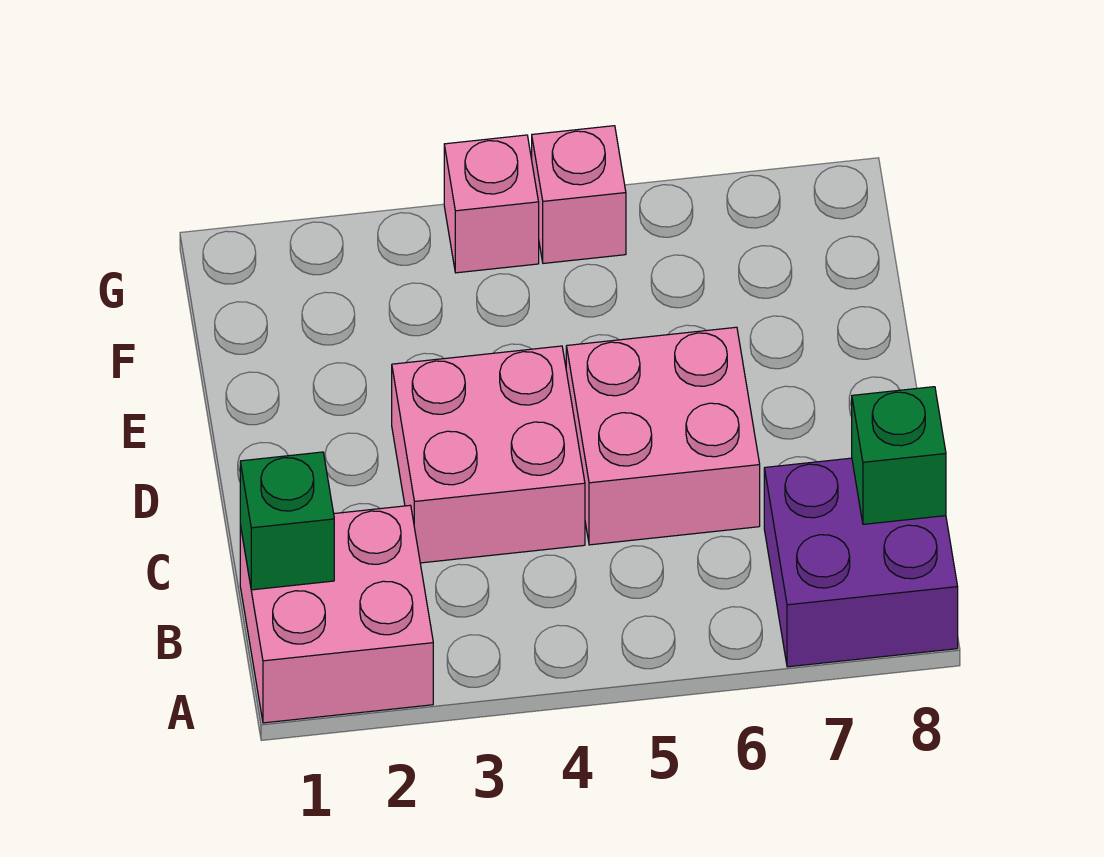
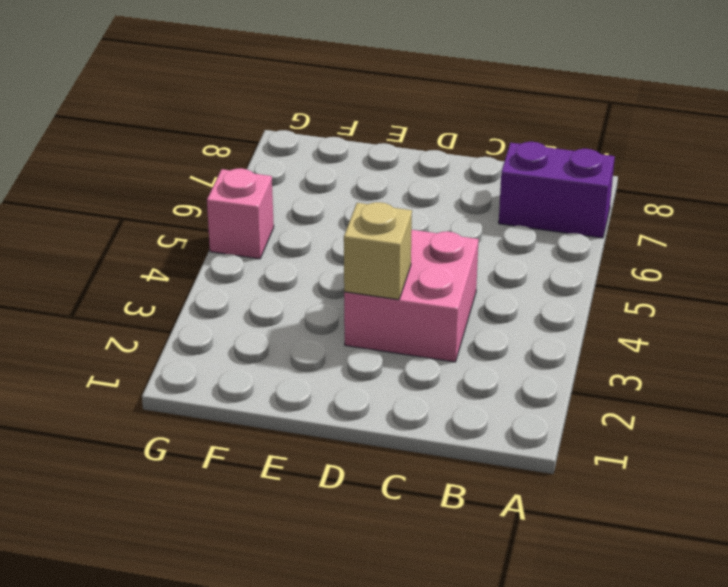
purple brick A7:B7 level 1 -> purple brick A7:B8 level 1
tan brick D3 level 2 -> none
none -> pink brick A1:B2 level 1
none -> pink brick C5:D6 level 1

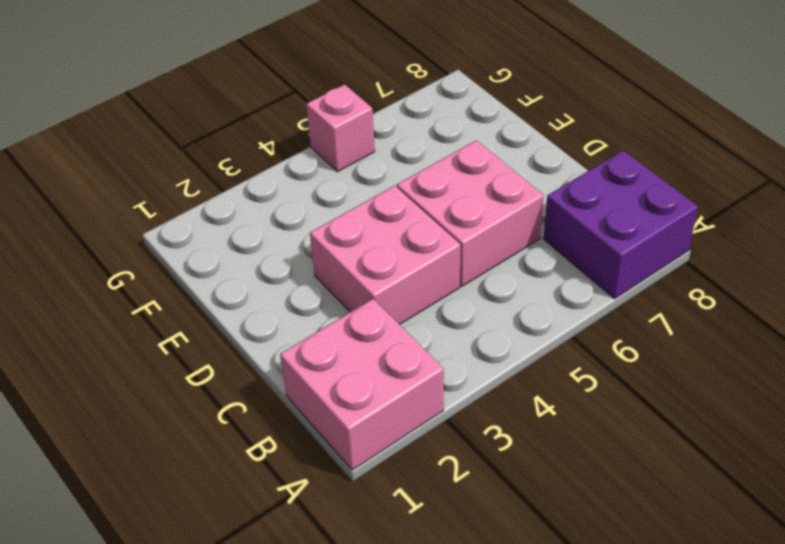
none -> pink brick G4 level 1
none -> green brick B1 level 2

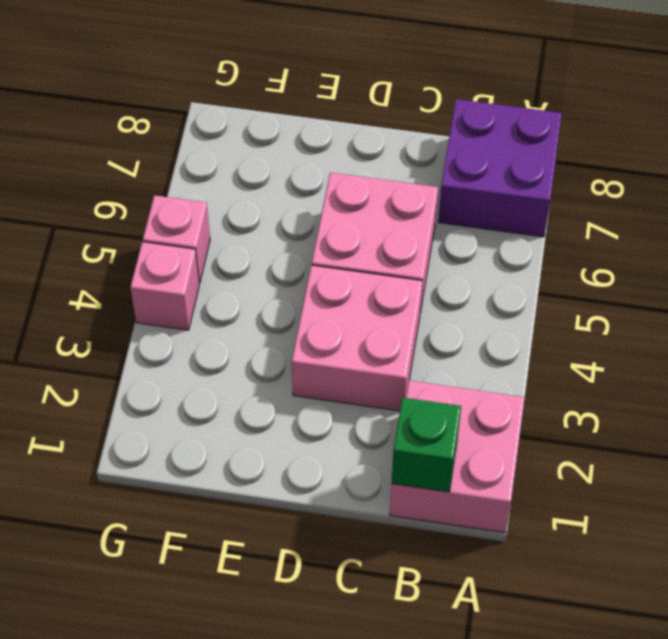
none -> green brick B8 level 2

